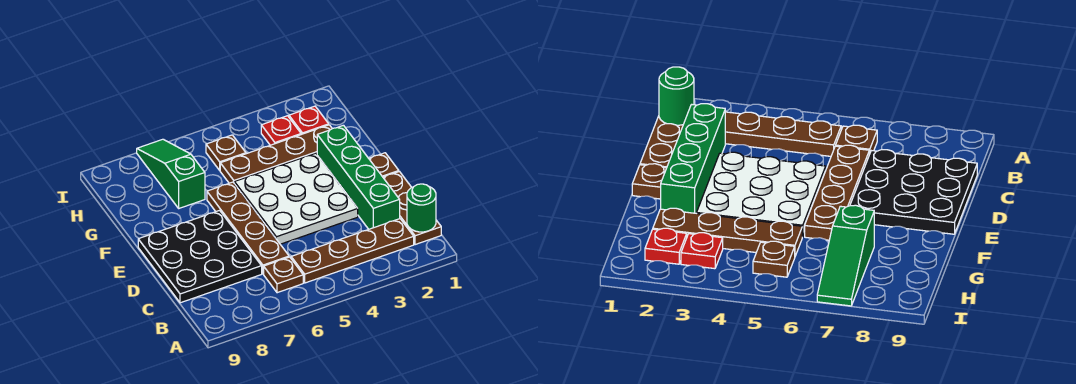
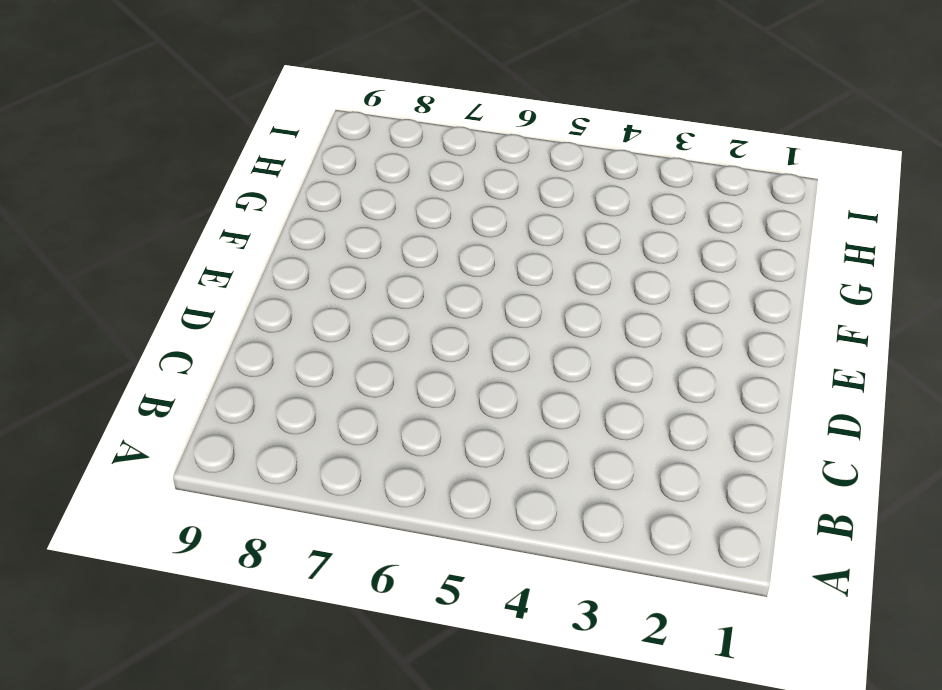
none -> brown plate B1:D1 level 1
none -> brown plate B2:B5 level 1
none -> brown plate B6 level 1

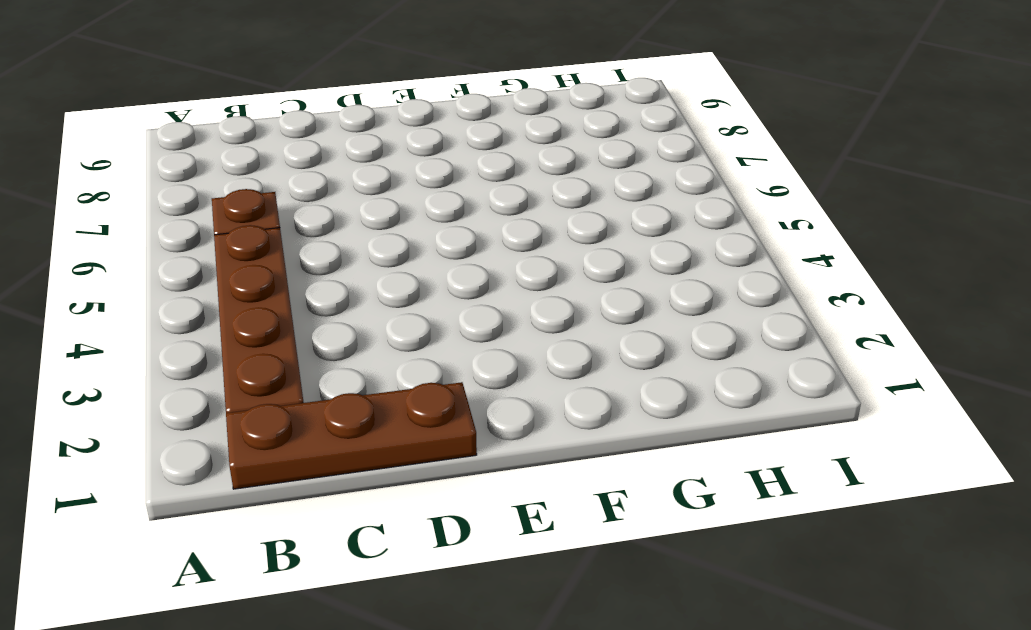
none -> green brick C2:F2 level 1
none -> brown plate C6:F6 level 1
none -> black plate C7:E9 level 1

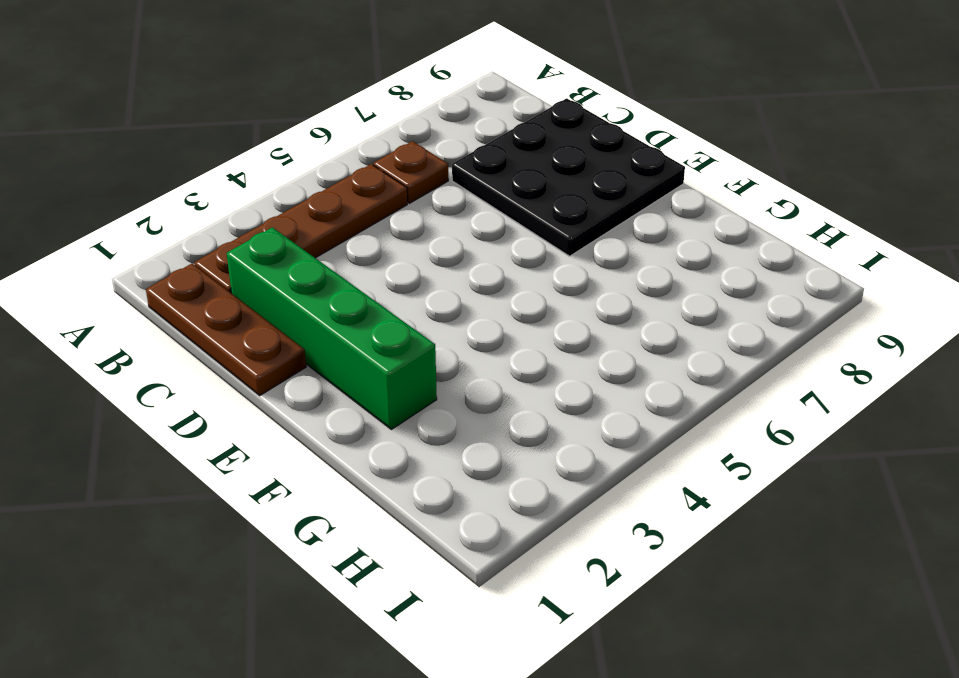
none -> brown plate C6:F6 level 1
none -> white plate D3:F5 level 1
none -> brown plate E1 level 1

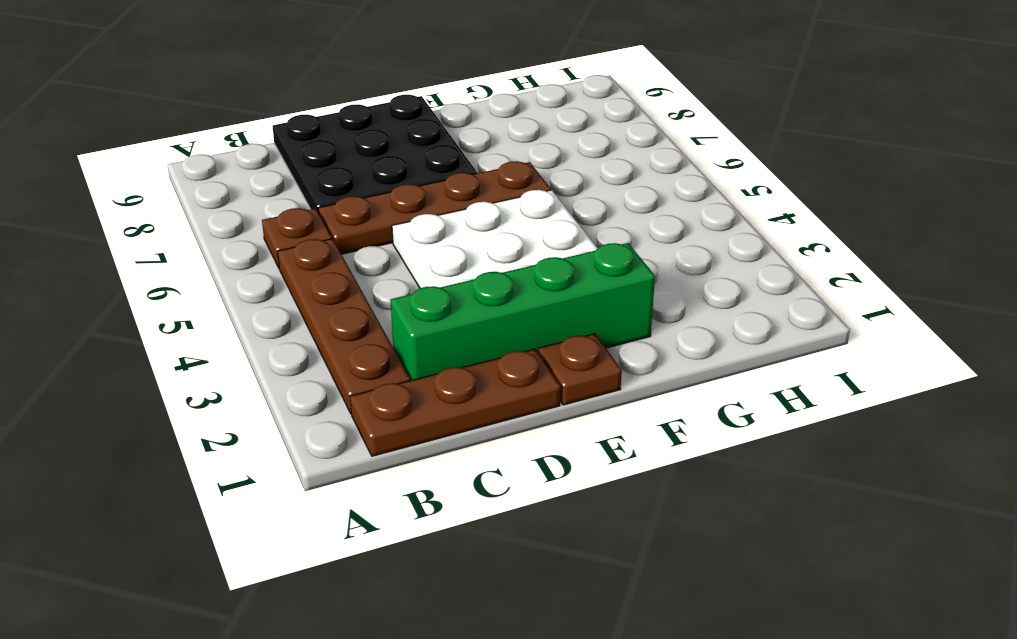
none -> brown plate G2:G5 level 1
none -> green slope G7:I7 level 1 top G
none -> red plate H2 level 1

